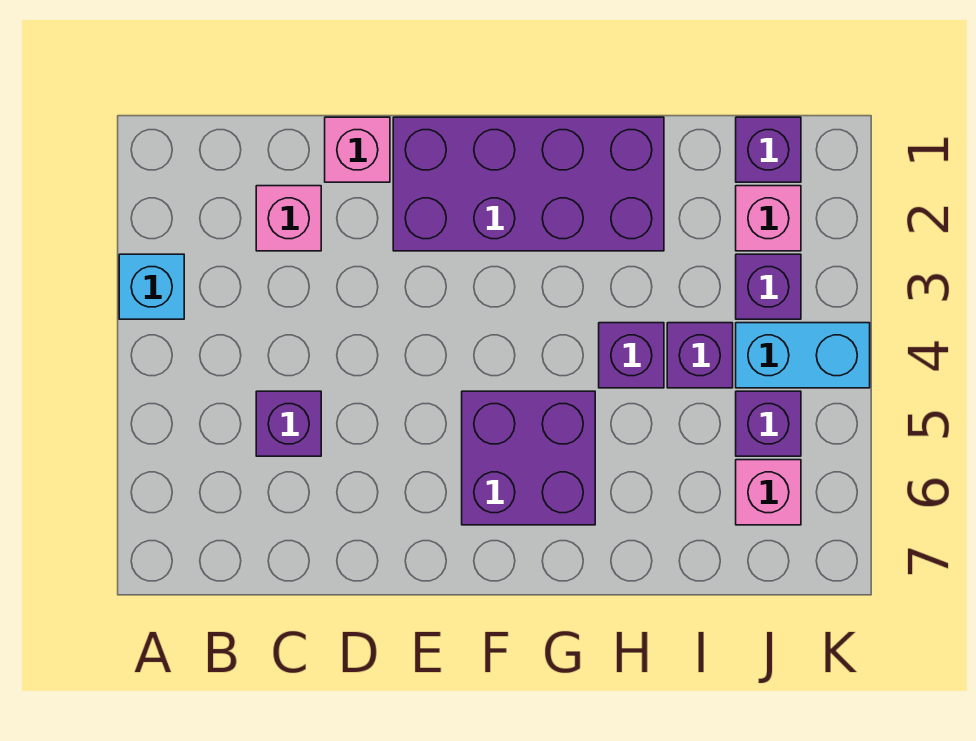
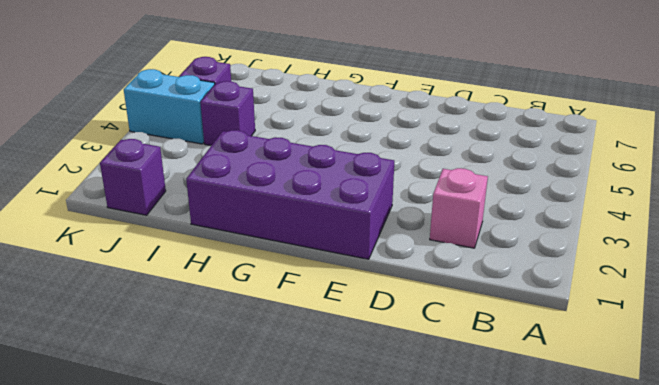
none -> cyan brick A3 level 1
none -> purple brick C5 level 1
none -> pink brick D1 level 1

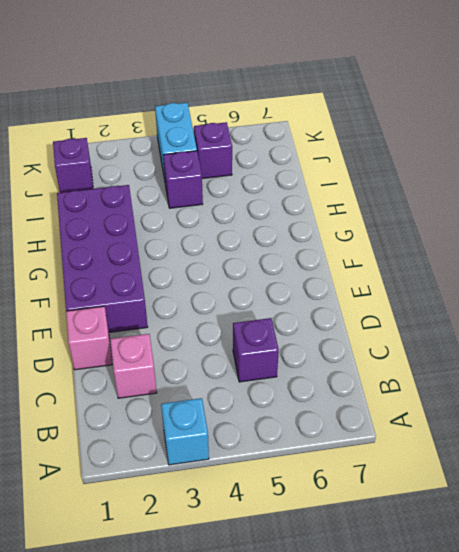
none -> purple brick F5:G6 level 1
none -> purple brick H4 level 1
none -> pink brick J2 level 1

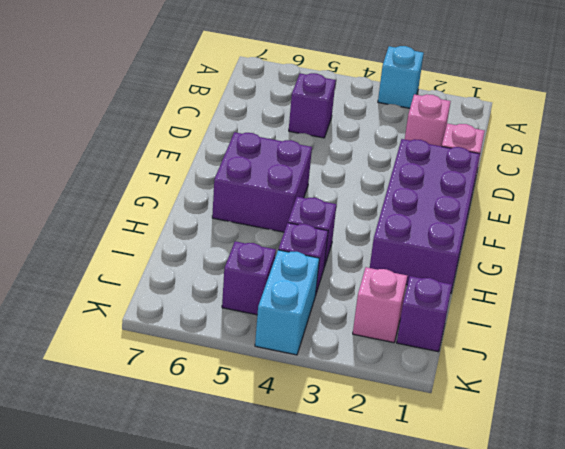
none -> purple brick J3 level 1
none -> pink brick J6 level 1

